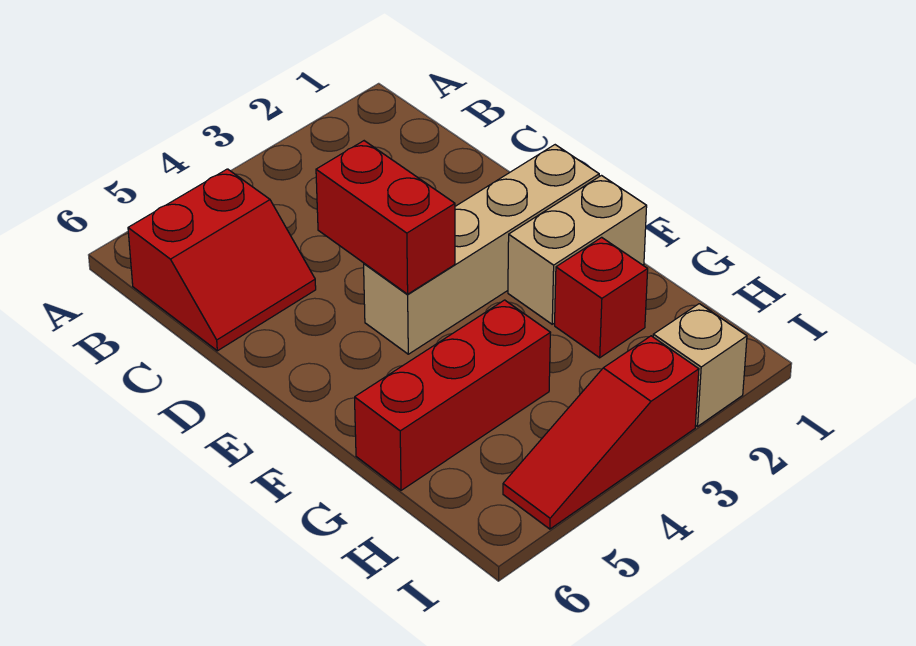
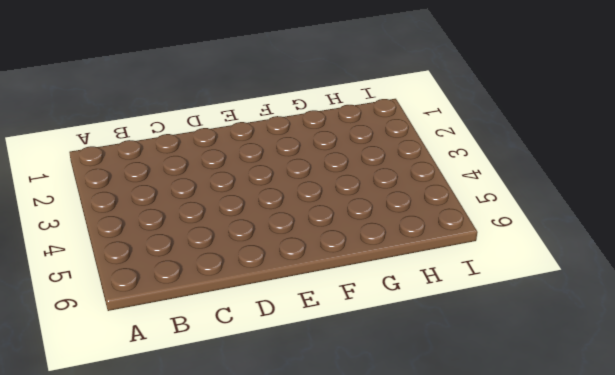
none -> red slope B5:C6 level 1 top B
none -> tan brick E1:E4 level 1

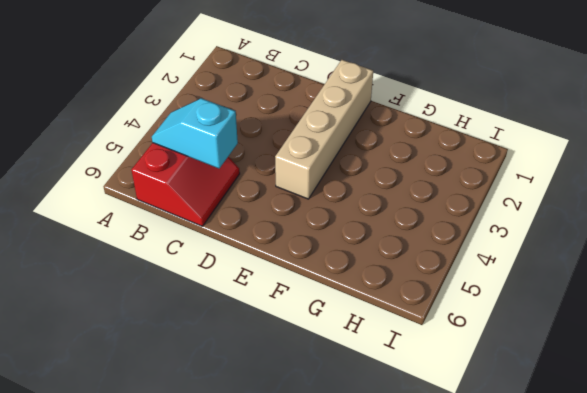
cyan slope B5:C5 level 2 top C -> none
none -> tan brick F1:F2 level 1
none -> red brick G2 level 1

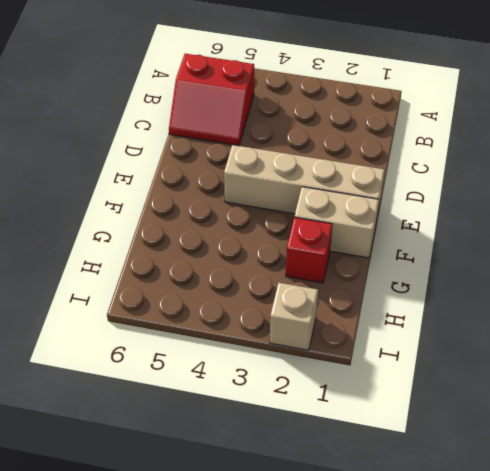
none -> red brick G4:G6 level 1
none -> red slope I3:I5 level 1 top 3

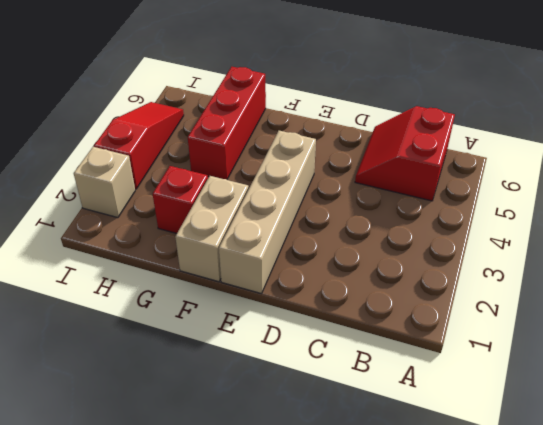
none -> red brick D4:E4 level 2

